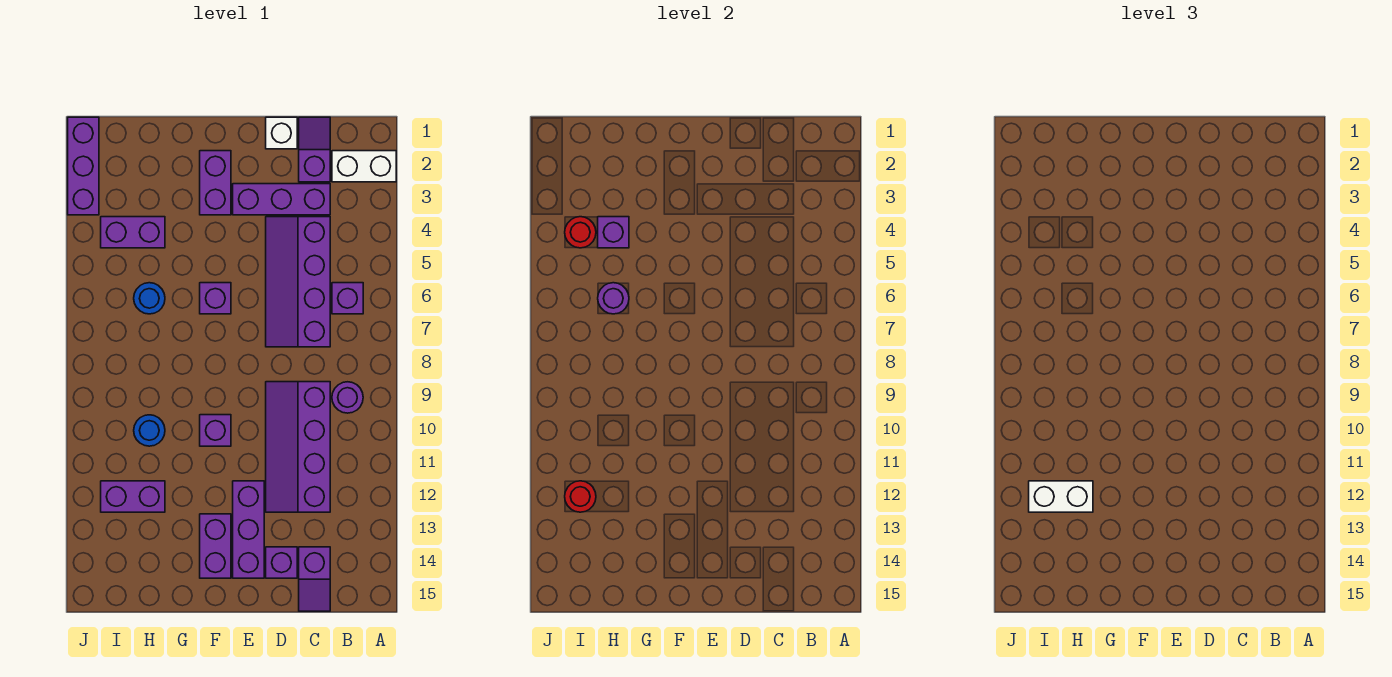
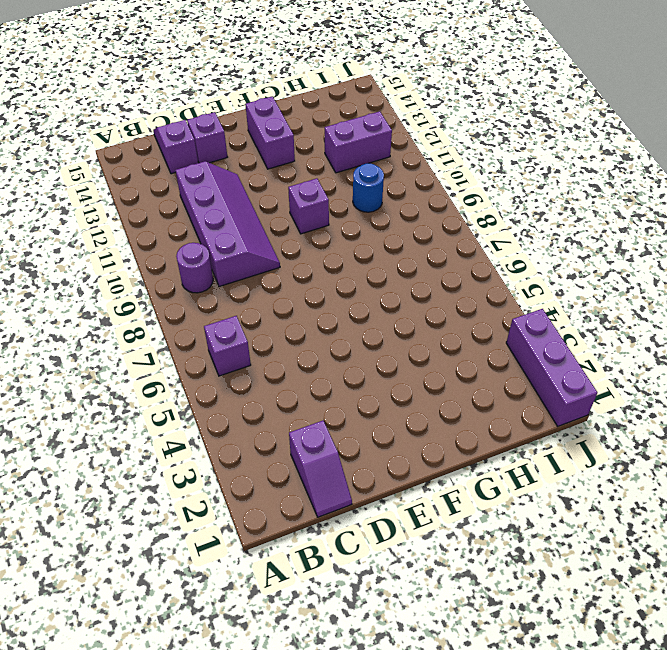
none -> white brick A2:B2 level 1
none -> purple brick C3:E3 level 1
none -> purple slope C4:D7 level 1 top C

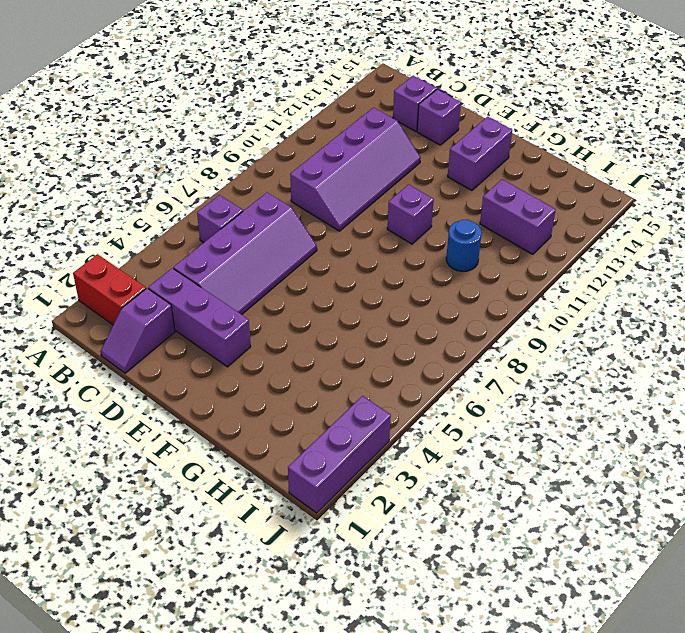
red brick A2:B2 level 1 -> white brick A2:B2 level 1
none -> purple round brick B9 level 1
none -> white brick D1 level 1
none -> purple brick E12:E14 level 1

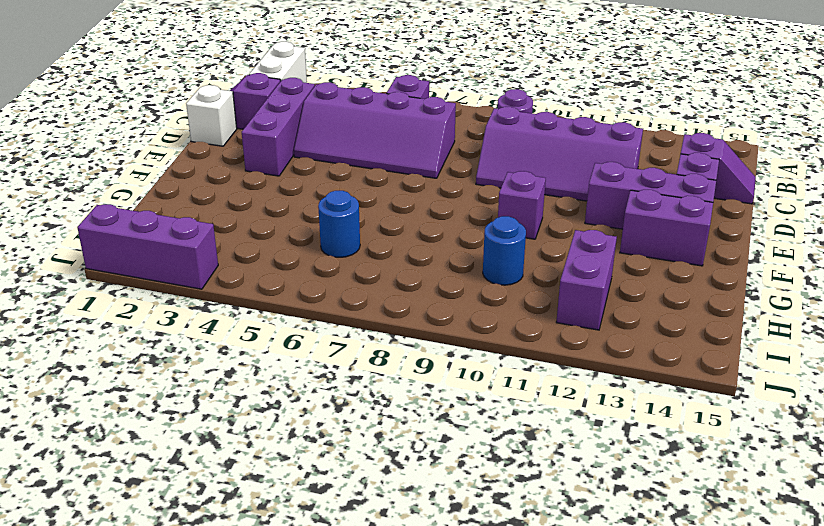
none -> purple brick F2:F3 level 1
none -> purple brick F6 level 1
none -> purple brick H4:I4 level 1

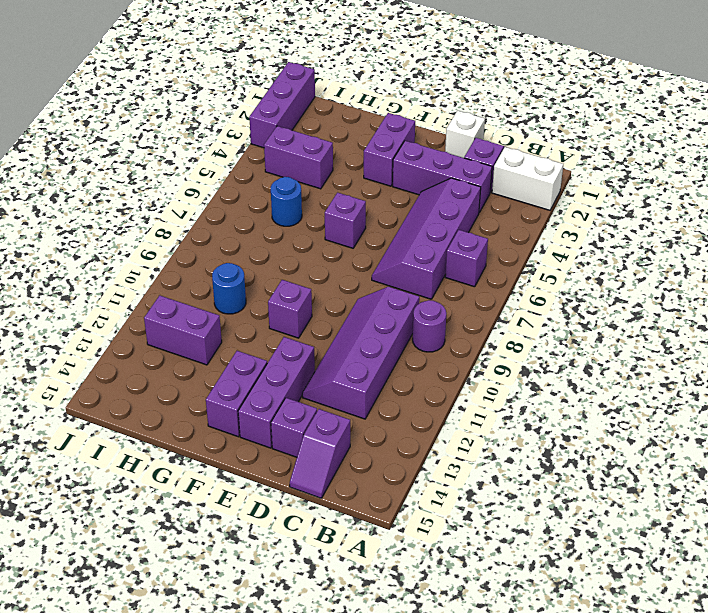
none -> purple brick H4 level 2
none -> purple round brick H6 level 2
none -> red round brick I4 level 2

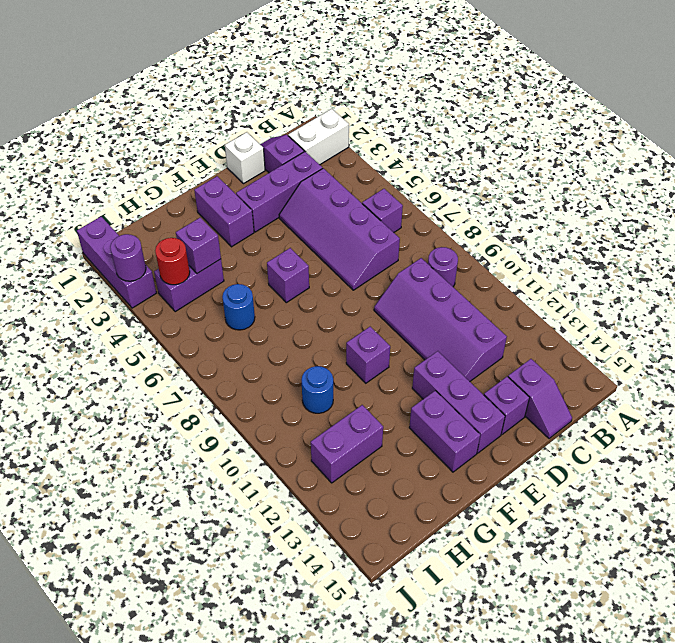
purple round brick J3 level 2 -> purple round brick H6 level 2
none -> red round brick I12 level 2
none -> white brick H12:I12 level 3

